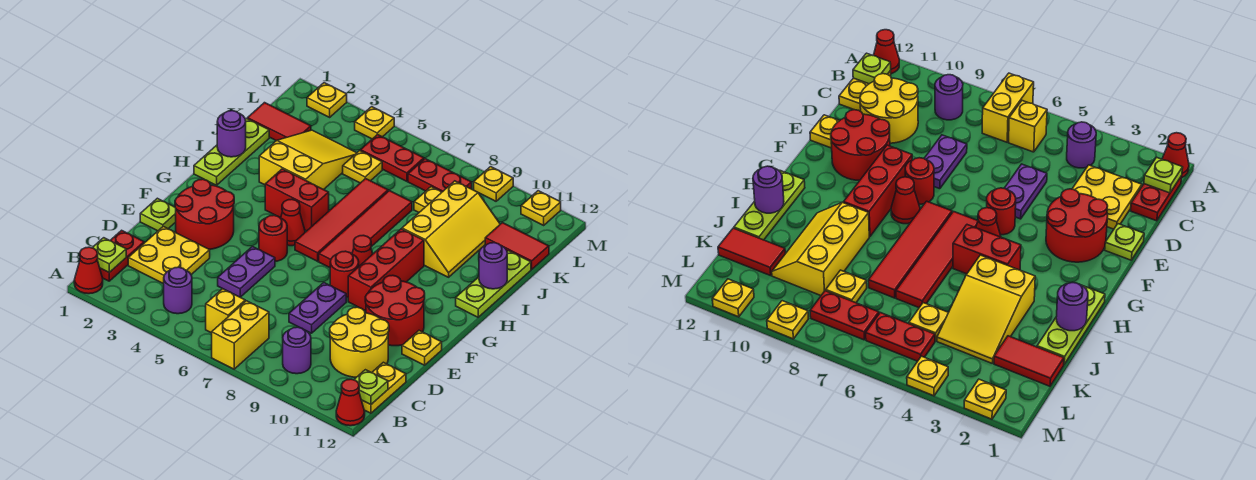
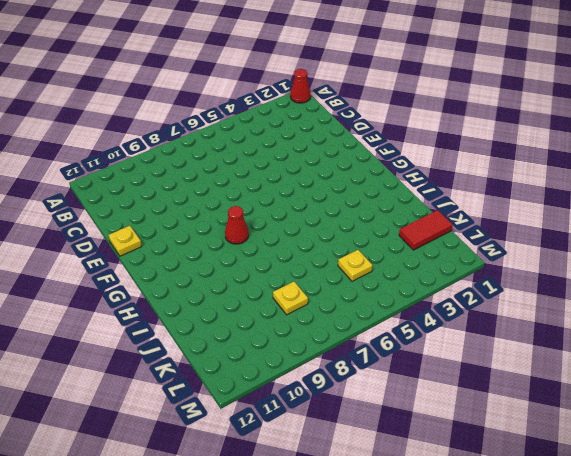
none -> yellow brick A7:B7 level 1
none -> red cone A12 level 1
none -> red plate B1:C1 level 1
none -> purple round brick B4 level 1

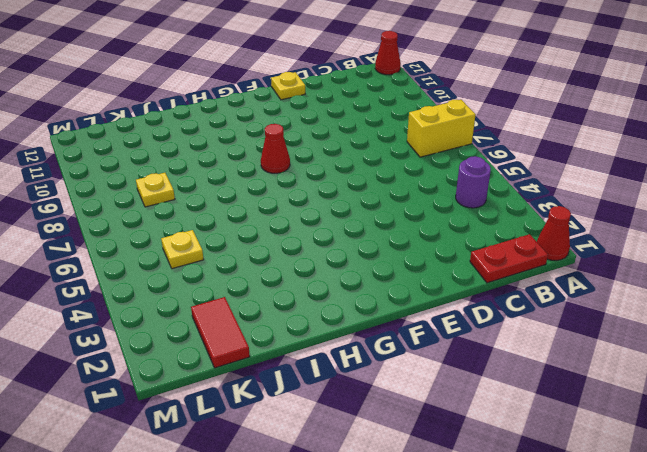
none -> yellow brick B6 level 1
none -> purple round brick B9 level 1
none -> yellow plate B12:C12 level 1
none -> yellow plate C2:D3 level 1

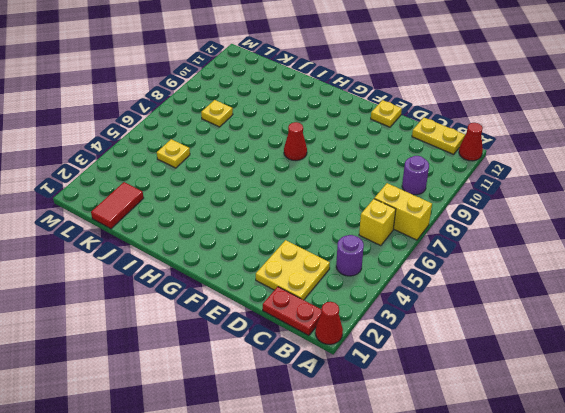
none -> yellow round brick C10:D11 level 1
none -> purple plate D5:E5 level 1
none -> purple plate D8:E8 level 1
none -> lime plate E1 level 1

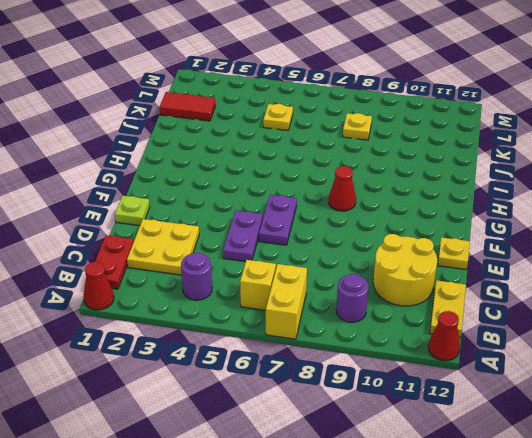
purple plate E6:F6 level 1 -> purple plate D8:E8 level 1
none -> red round brick E2:F3 level 1
none -> red round brick E10:F11 level 1
none -> red round brick F5 level 1
none -> red round brick F8 level 1

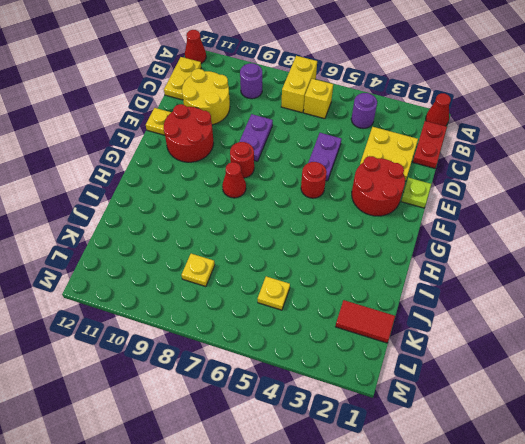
none -> red brick F9:H9 level 1
none -> red cone G5 level 1
none -> red tile G6:J6 level 1
none -> red tile G7:J7 level 1

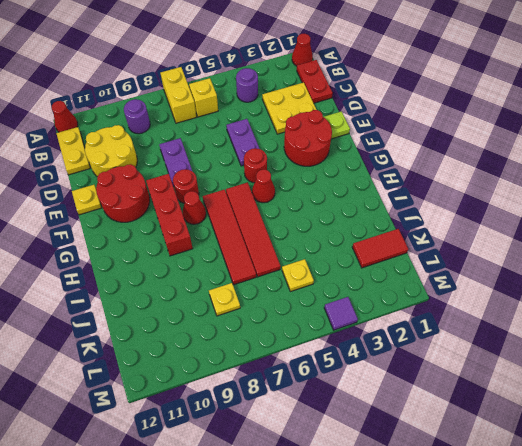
purple tile M4 level 1 -> yellow plate M4 level 1
none -> lime plate H1:J1 level 1
none -> red brick H4:H5 level 1
none -> lime plate H12:J12 level 1
none -> yellow slope I3:K4 level 1 top I

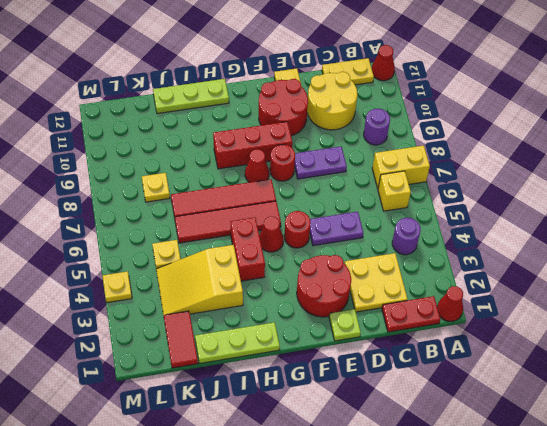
none -> yellow slope I9:K10 level 1 top 9
none -> red tile K11:K12 level 1
none -> red plate L5:L6 level 1
none -> red plate L7:L8 level 1

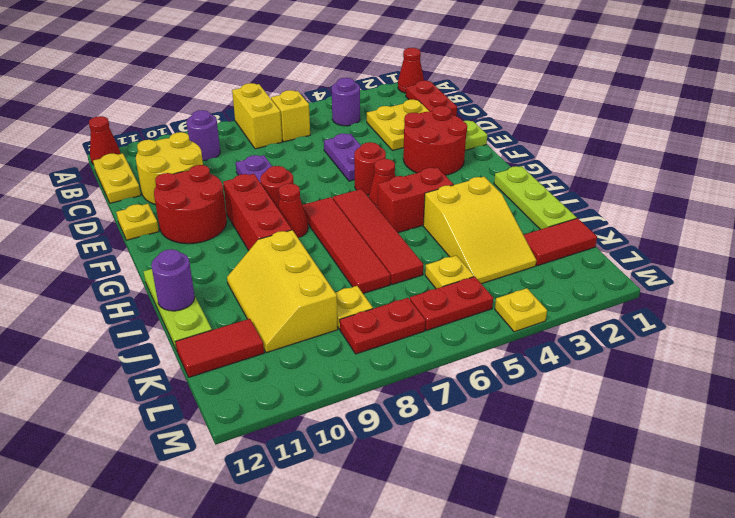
none -> yellow plate M2 level 1
none -> yellow plate M9 level 1
none -> yellow plate M11 level 1
none -> lime plate B1 level 2

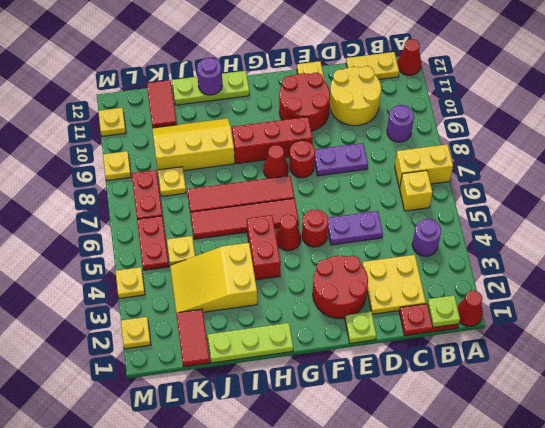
none -> lime plate B12 level 2
none -> purple round brick I1 level 2

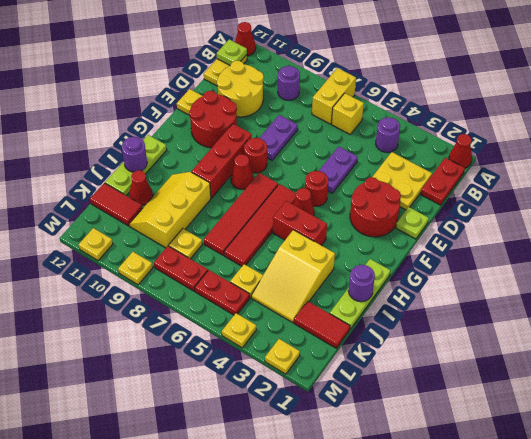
red cone J11 level 1 -> none
none -> lime plate B1 level 2

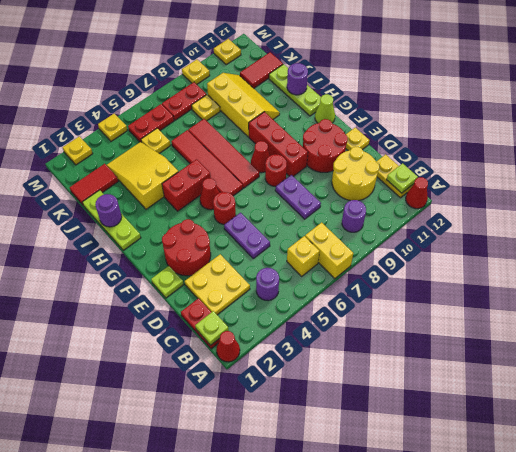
lime cone G12 level 1 -> none

